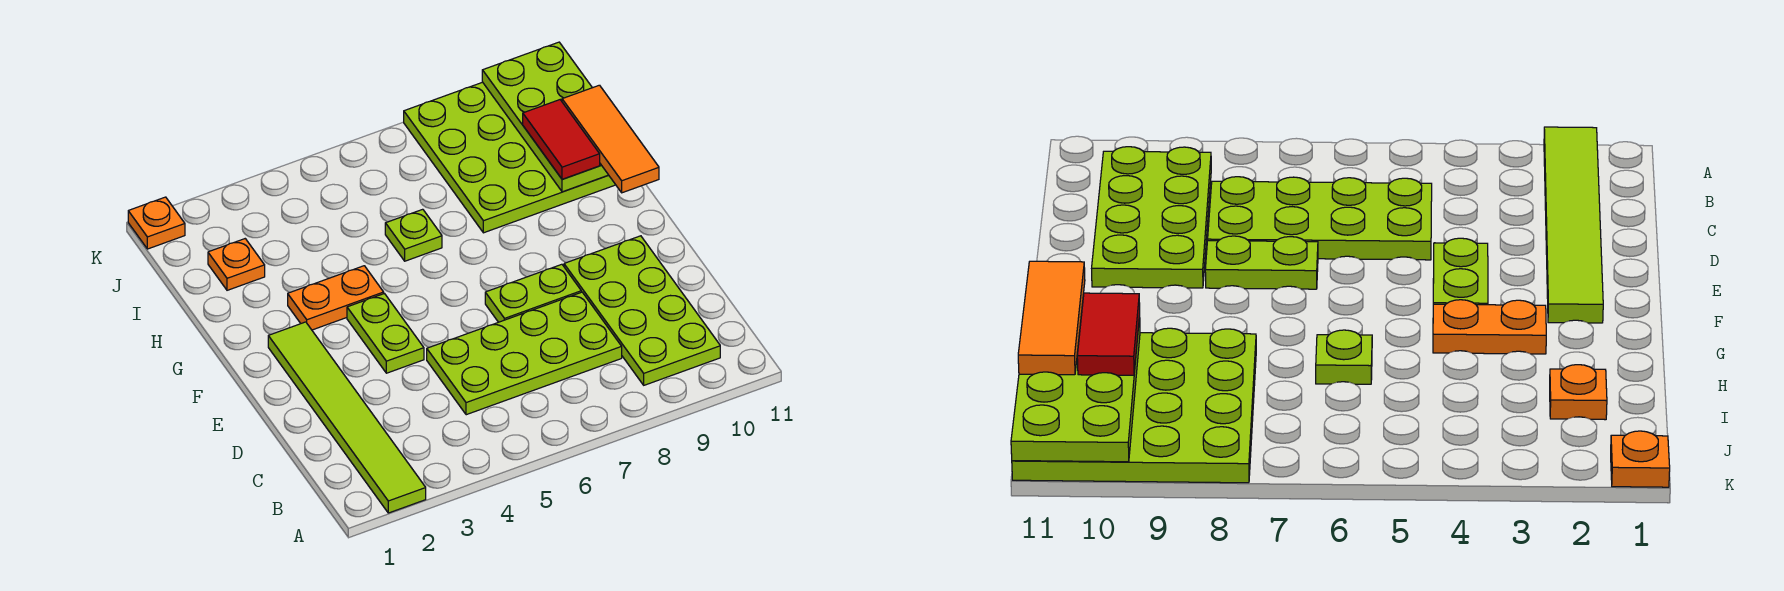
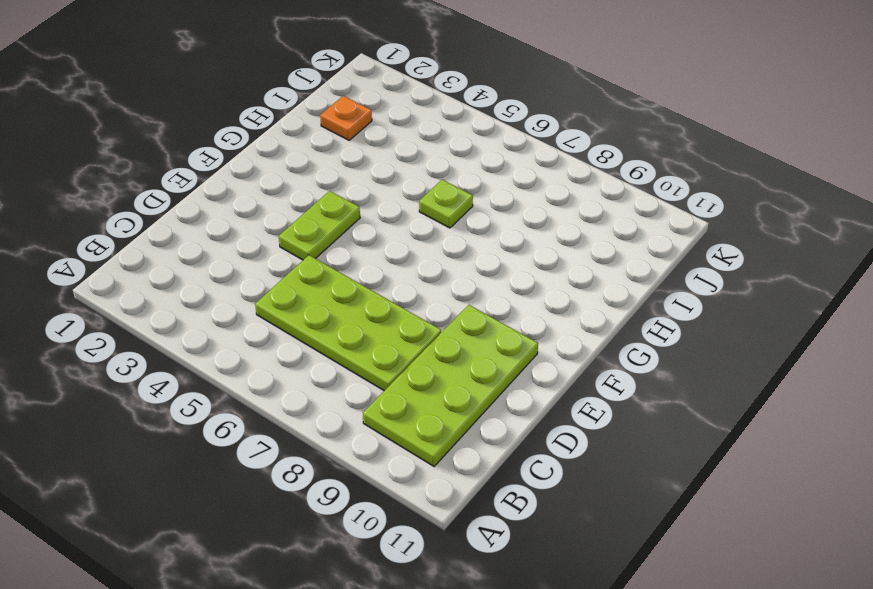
none -> lime tile A2:F2 level 1
none -> lime plate E7:E8 level 1
none -> orange plate G3:G4 level 1

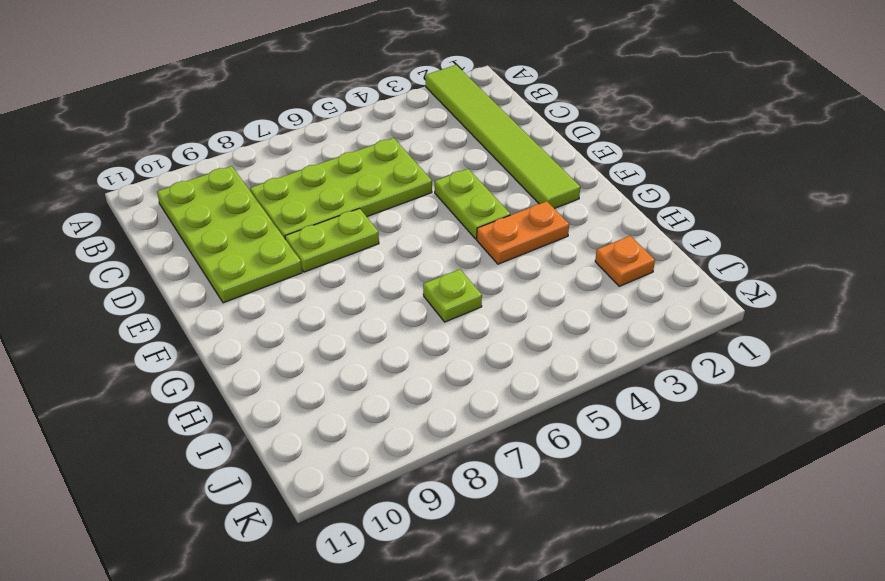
none -> lime plate H8:K11 level 1
none -> orange plate K1 level 1
none -> lime plate H10:K11 level 2

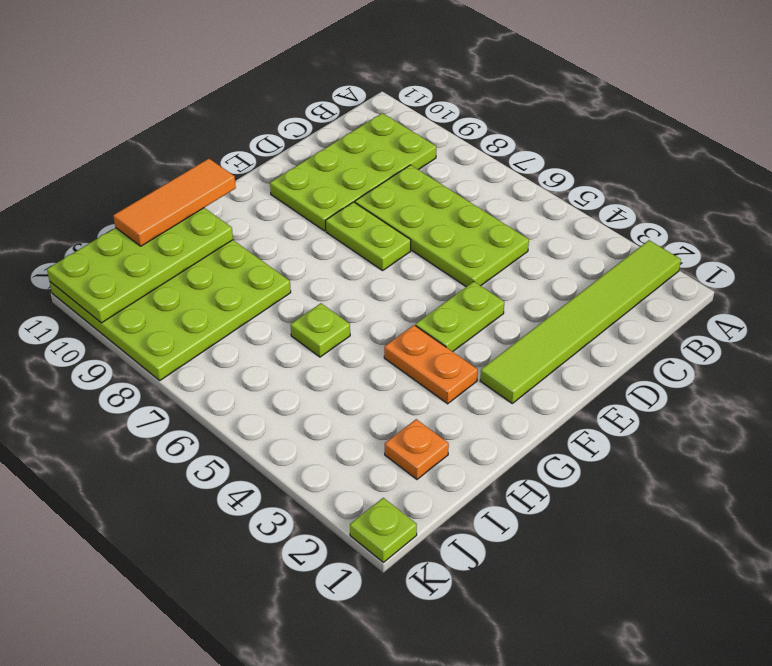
lime plate K1 level 1 -> orange plate K1 level 1
none -> red tile H10:I10 level 3

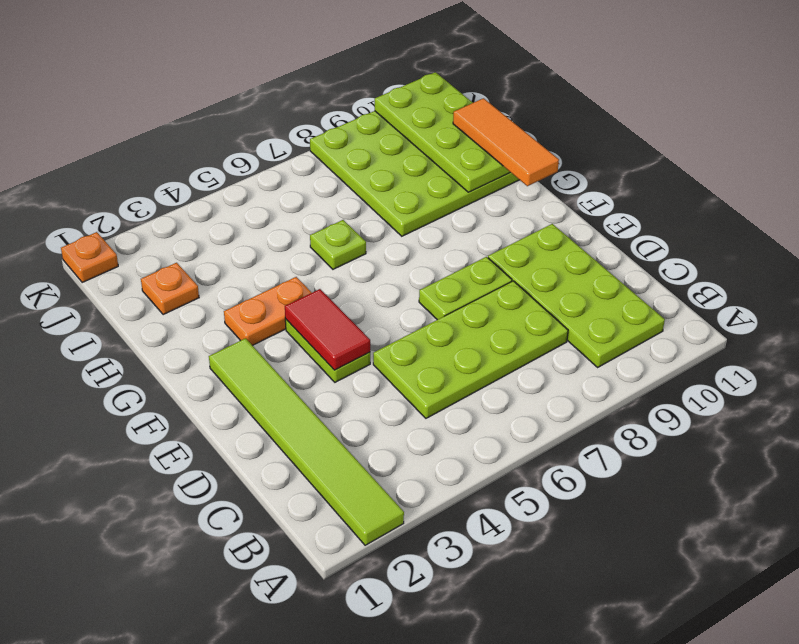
red tile E4:F4 level 2 -> red tile H10:I10 level 3

